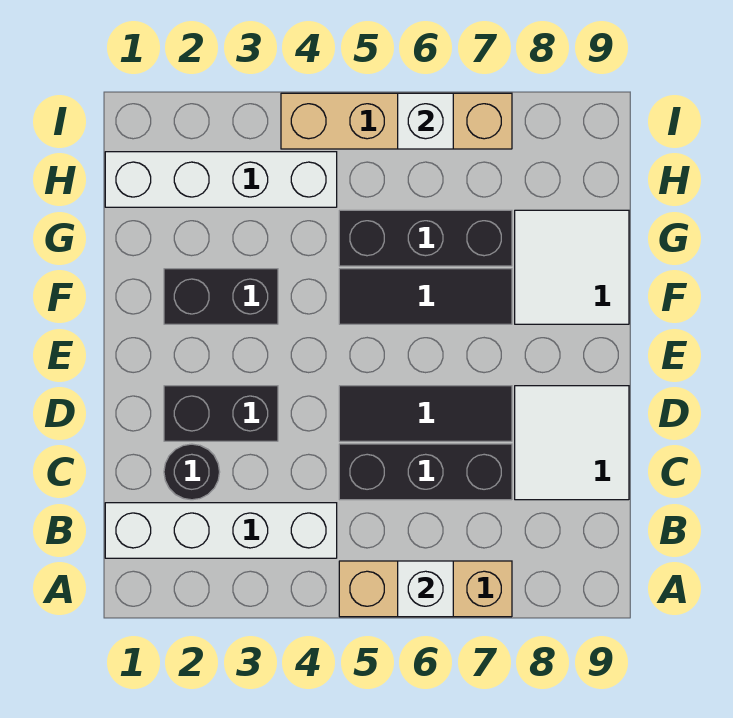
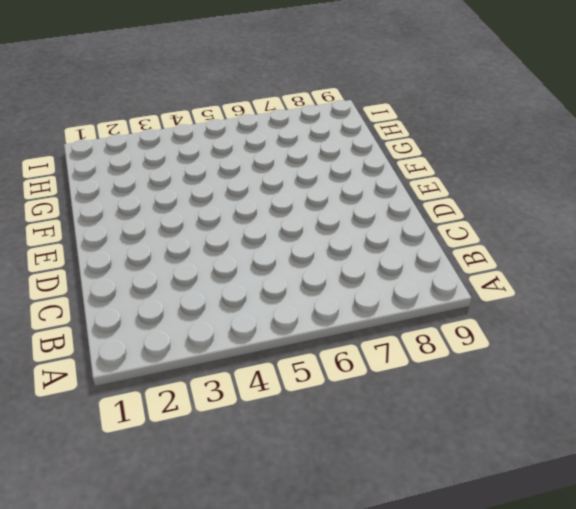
none -> tan brick A5:A7 level 1
none -> white brick B1:B4 level 1
none -> black round brick C2 level 1

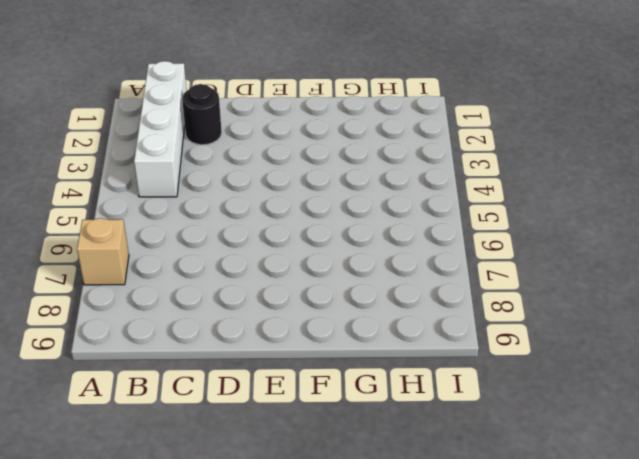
tan brick A7 level 1 -> tan brick A5:A7 level 1
none -> black brick C5:C7 level 1
none -> white tile C8:D9 level 1
none -> black brick D2:D3 level 1

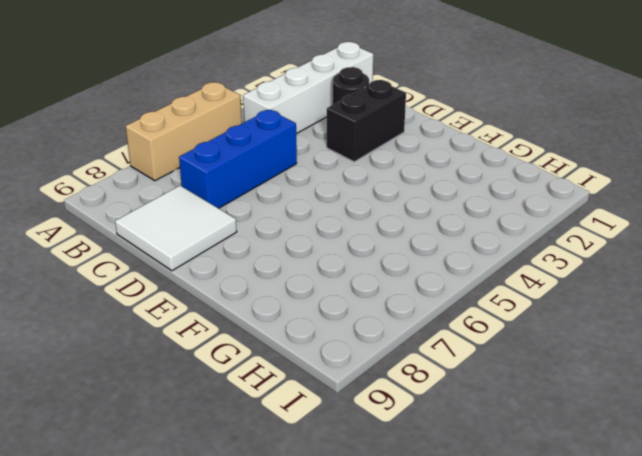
blue brick C5:C7 level 1 -> black brick C5:C7 level 1
none -> black tile D5:D7 level 1
none -> black brick F2:F3 level 1
none -> black tile F5:F7 level 1

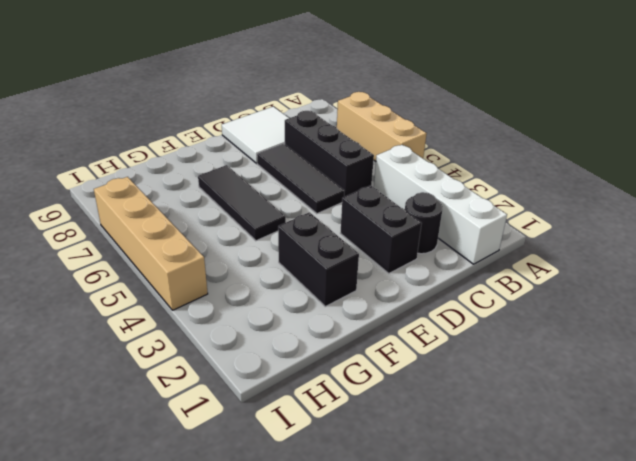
none -> white tile F8:G9 level 1
none -> black brick G5:G7 level 1
none -> white brick H1:H4 level 1

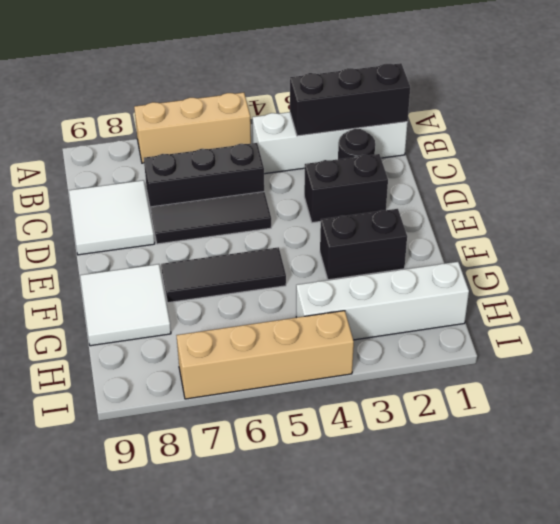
black brick B1:B3 level 2 -> black brick G5:G7 level 1
none -> white brick A6 level 2
none -> white brick I6 level 2

